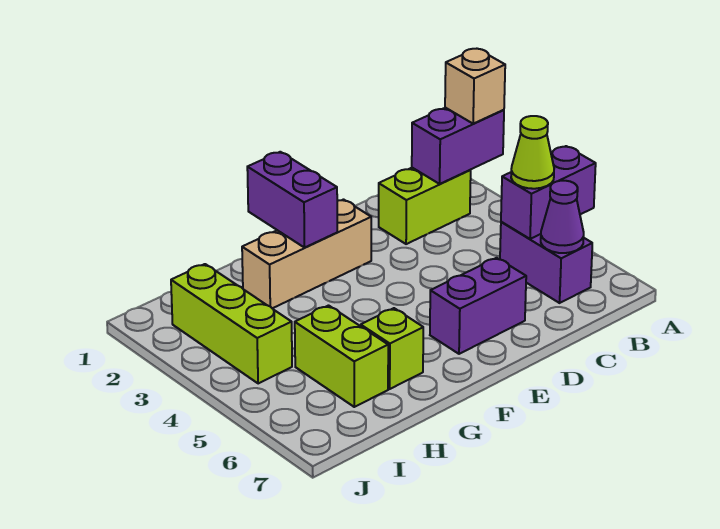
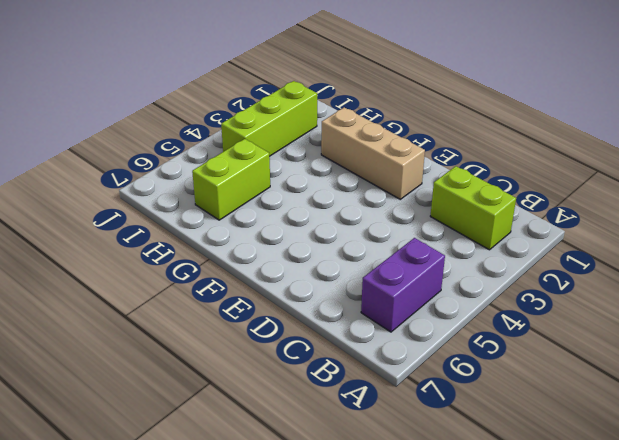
none -> purple brick D6:E6 level 1
none -> lime brick G6 level 1
none -> purple brick A2:B2 level 2

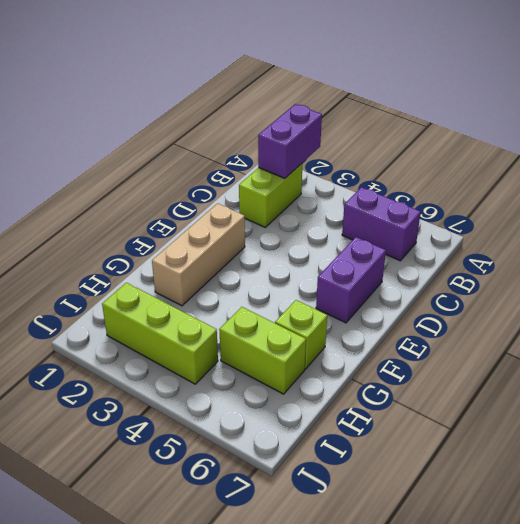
none -> purple brick A5:B5 level 2
none -> purple cone B6 level 2
none -> purple brick F1:F2 level 2

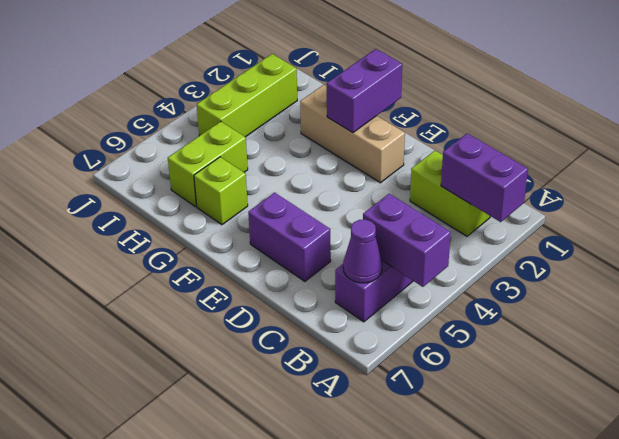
none -> tan brick A2 level 3
none -> lime cone B5 level 3

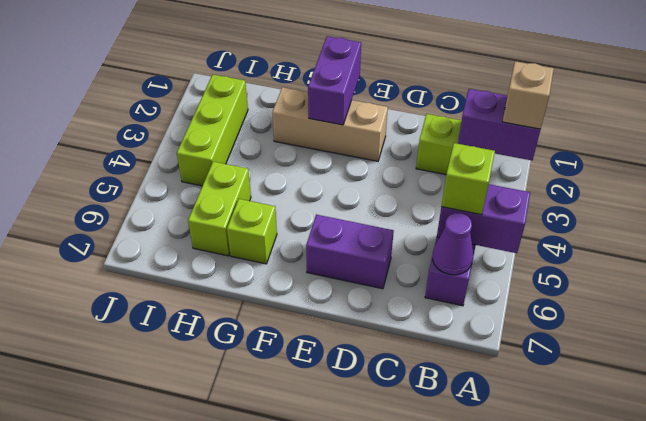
lime brick B5 level 3 -> lime cone B5 level 3

